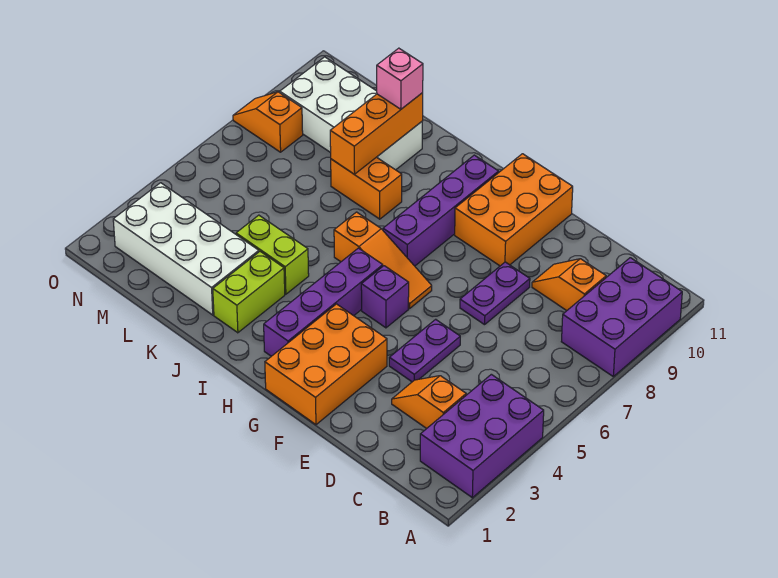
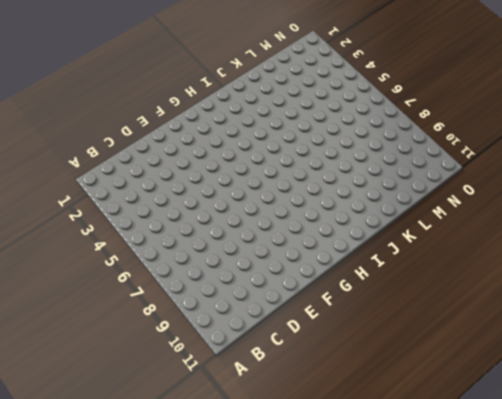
none -> purple brick A2:B4 level 1
none -> purple brick A8:B10 level 1
none -> orange slope C3:D3 level 1 top C

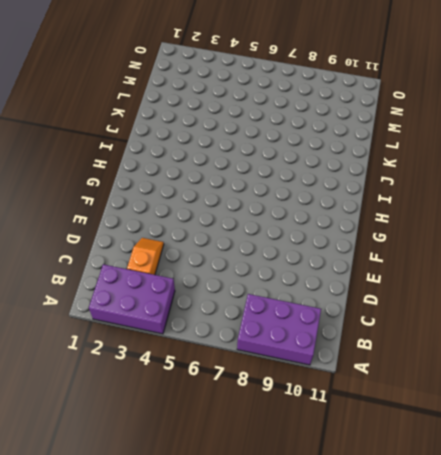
none -> orange slope C9:D9 level 1 top C
none -> purple plate E4:E5 level 1
none -> purple plate E7:E8 level 1

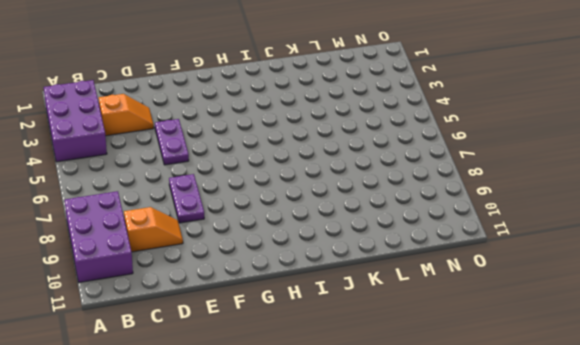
none -> orange brick F1:G3 level 1
none -> orange brick F9:G11 level 1
none -> purple brick G5 level 1

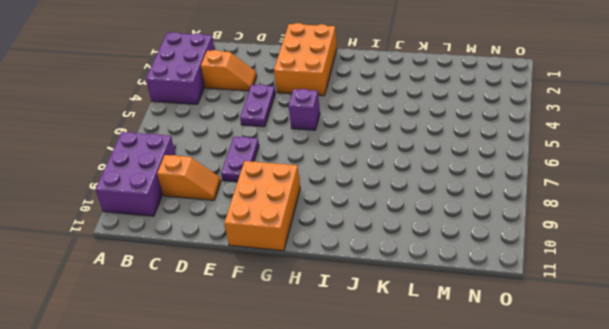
none -> orange slope G6:I6 level 1 top I
none -> purple brick H2:H5 level 1
none -> purple brick H7:H10 level 1

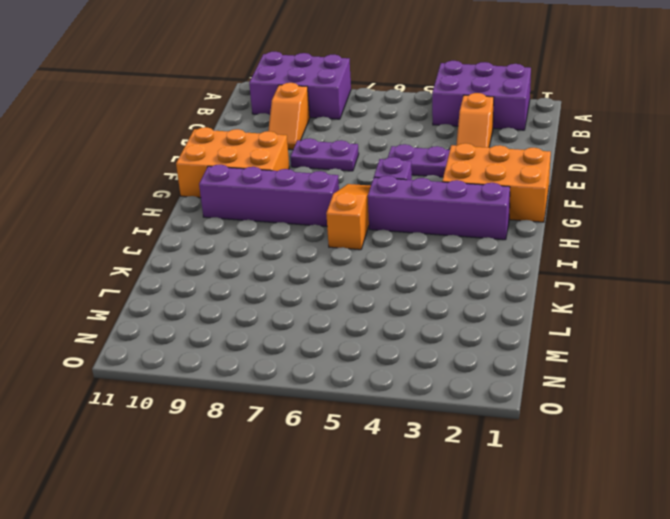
none -> lime brick J2:J3 level 1
none -> lime brick J4:K4 level 1
none -> orange brick J8:K8 level 1

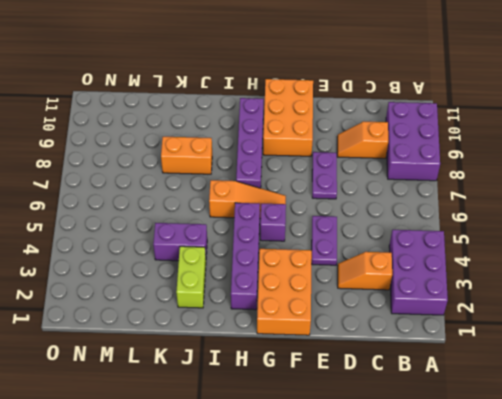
purple brick J4:K4 level 1 -> lime brick J4:K4 level 1
none -> white brick K2:N3 level 1
none -> white brick K9:N10 level 1
none -> orange slope N8:O8 level 1 top N

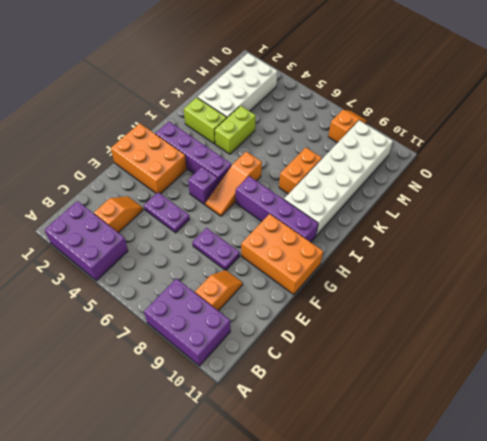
white brick I9:N10 level 1 -> white brick K9:N10 level 1
none -> orange brick K8:K10 level 2
none -> pink brick K10 level 3

